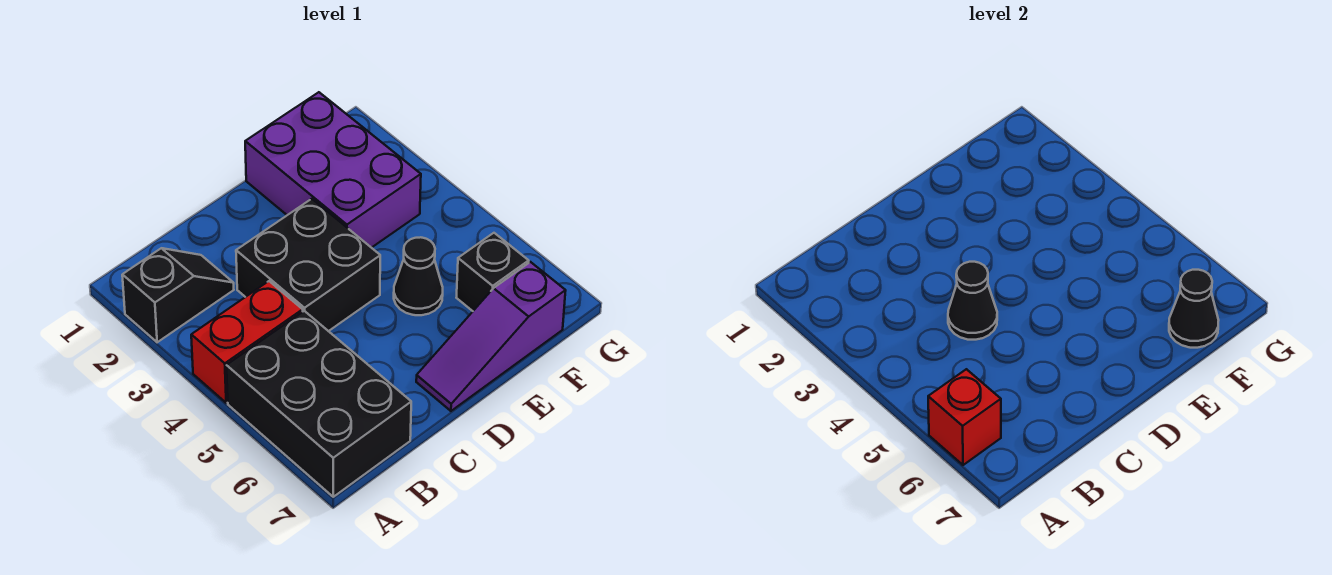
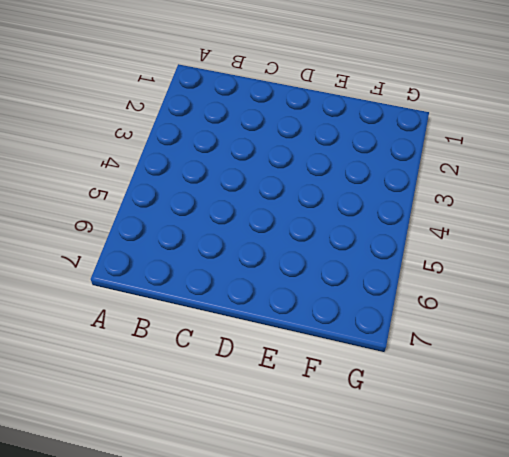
none -> black slope A2:B2 level 1 top A
none -> red brick A4:B4 level 1

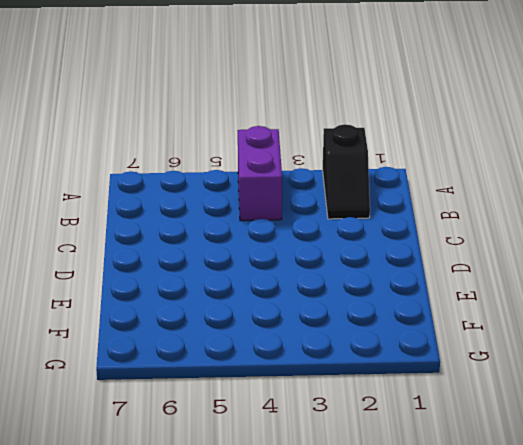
purple brick A4:B4 level 1 -> red brick A4:B4 level 1
none -> black brick A5:B7 level 1
none -> black brick C3:D4 level 1

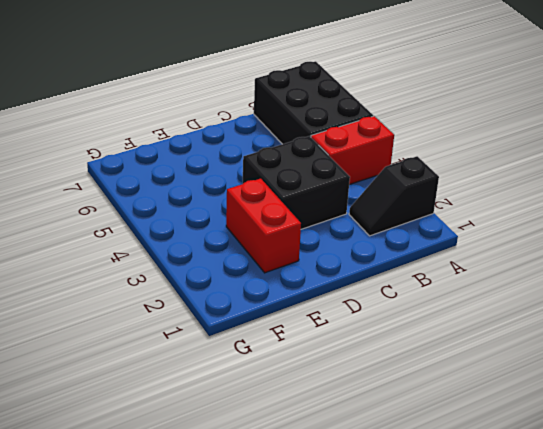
red brick E2:E3 level 1 -> purple brick E1:F3 level 1
none -> purple slope D7:F7 level 1 top F
none -> black cone E5 level 1

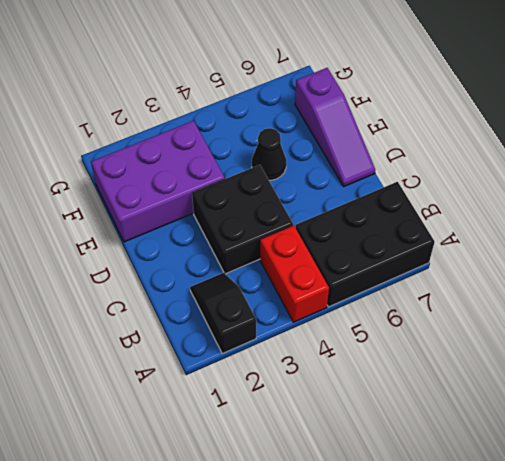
none -> black brick F6 level 1
none -> red brick A6 level 2

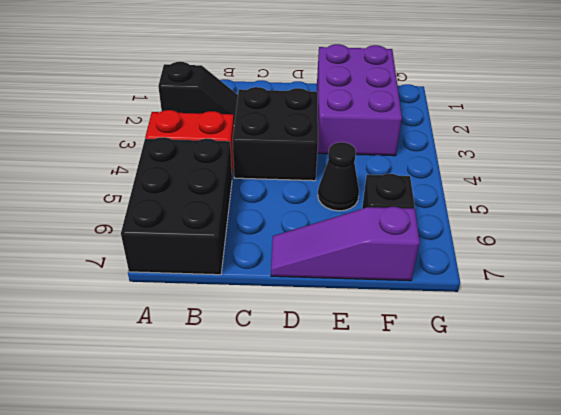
none -> red brick A6 level 2
none -> black cone C4 level 2

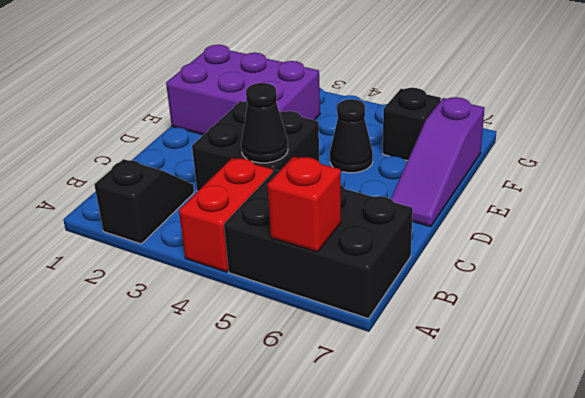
none -> black cone F7 level 2

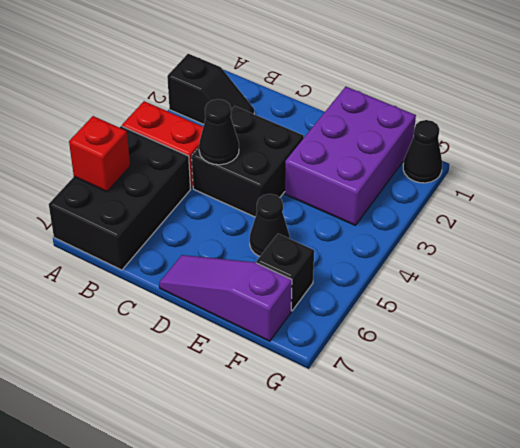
black cone G1 level 1 -> black cone F7 level 2

